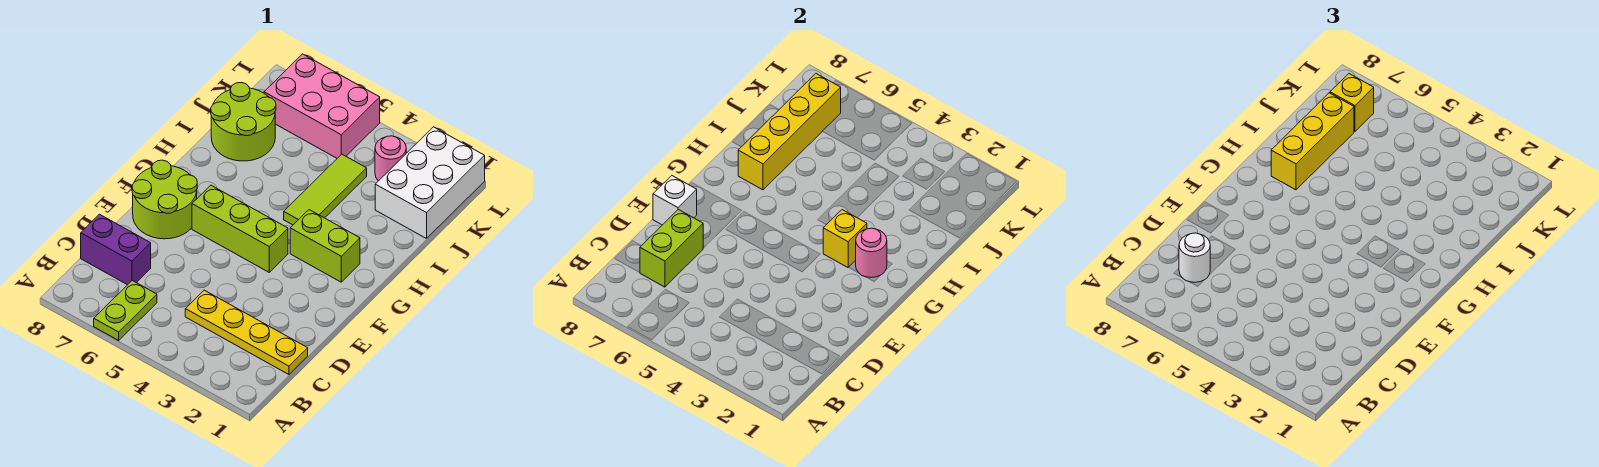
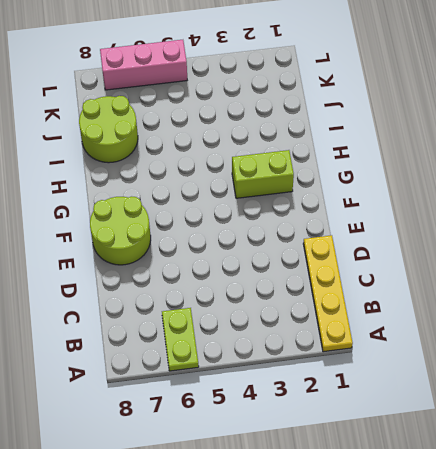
yellow plate A1:D1 level 1 -> yellow plate C1:C4 level 1
pink brick L5:L7 level 1 -> pink brick K5:L7 level 1
none -> purple brick C7:C8 level 1
none -> lime brick F4:F6 level 1
none -> lime tile H4:J4 level 1

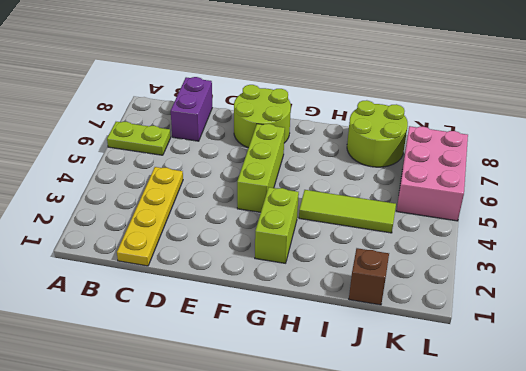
brown brick J1 level 1 -> white brick J1:L2 level 1
none -> pink round brick K3 level 1
none -> lime brick C7:D7 level 2
none -> white brick E8 level 2

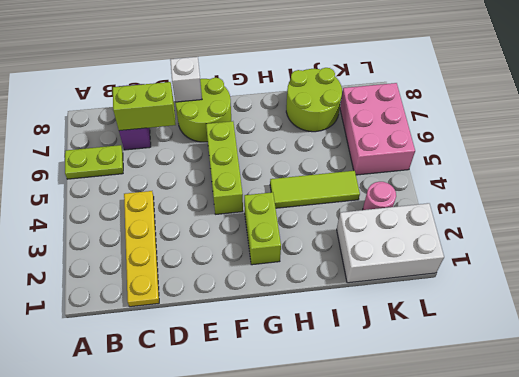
none -> pink round brick G2 level 2
none -> yellow brick G3 level 2
none -> yellow brick H7:K7 level 2

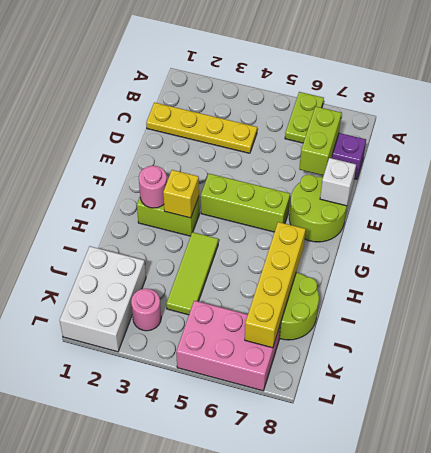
none -> white round brick C7 level 3
none -> yellow brick H7:J7 level 3
none -> yellow brick K7 level 3

